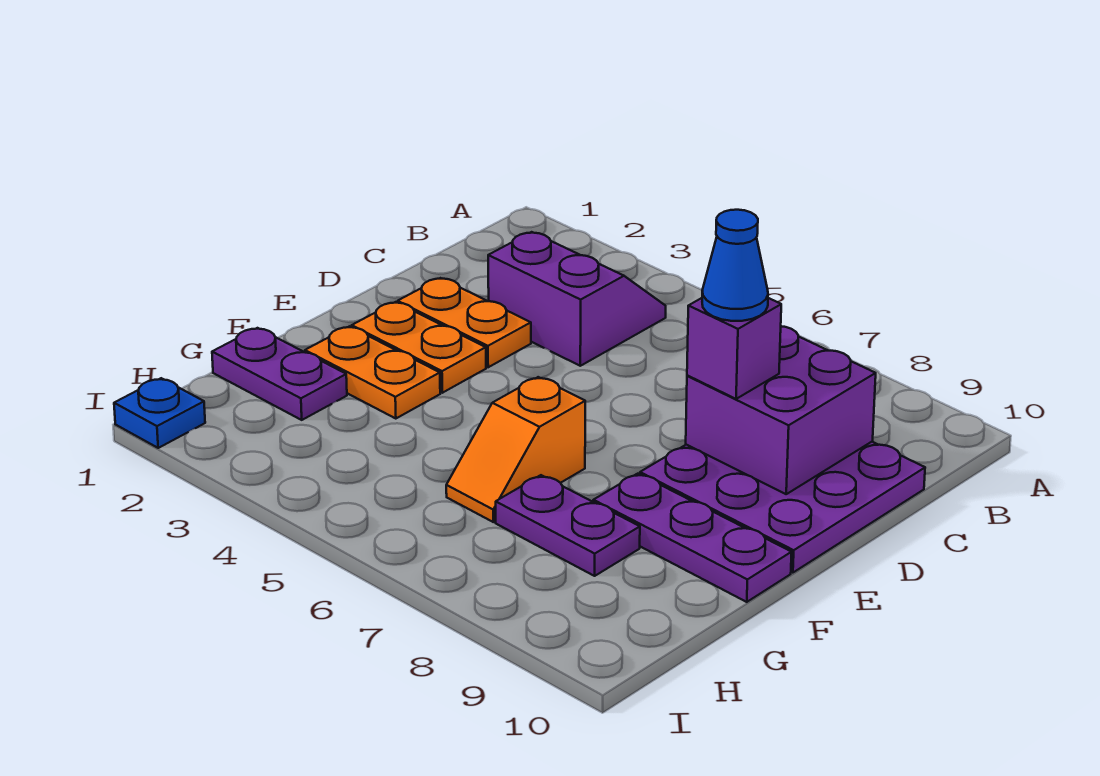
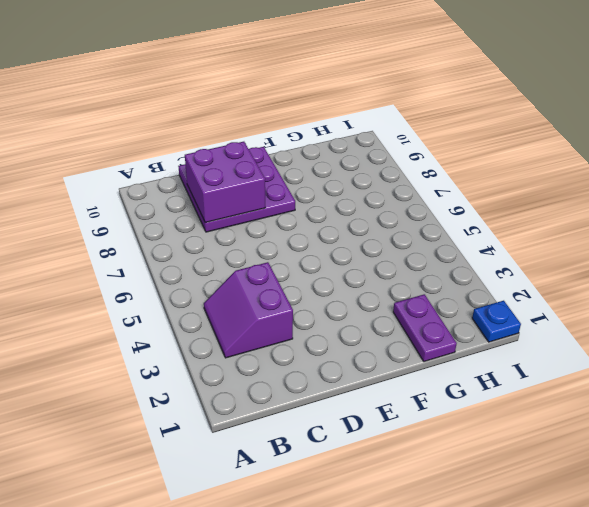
none -> orange plate D2:D3 level 1
none -> orange plate E2:E3 level 1
none -> orange plate F2:F3 level 1

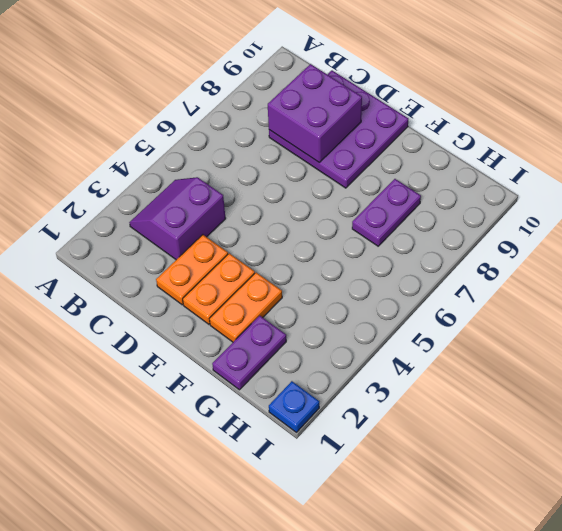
none -> orange slope F6:G6 level 1 top F
none -> purple plate F8:F10 level 1
none -> purple brick D8 level 3

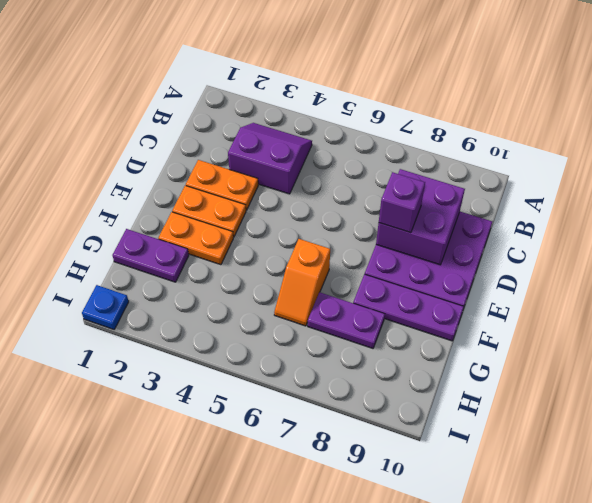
none -> blue cone D8 level 4

